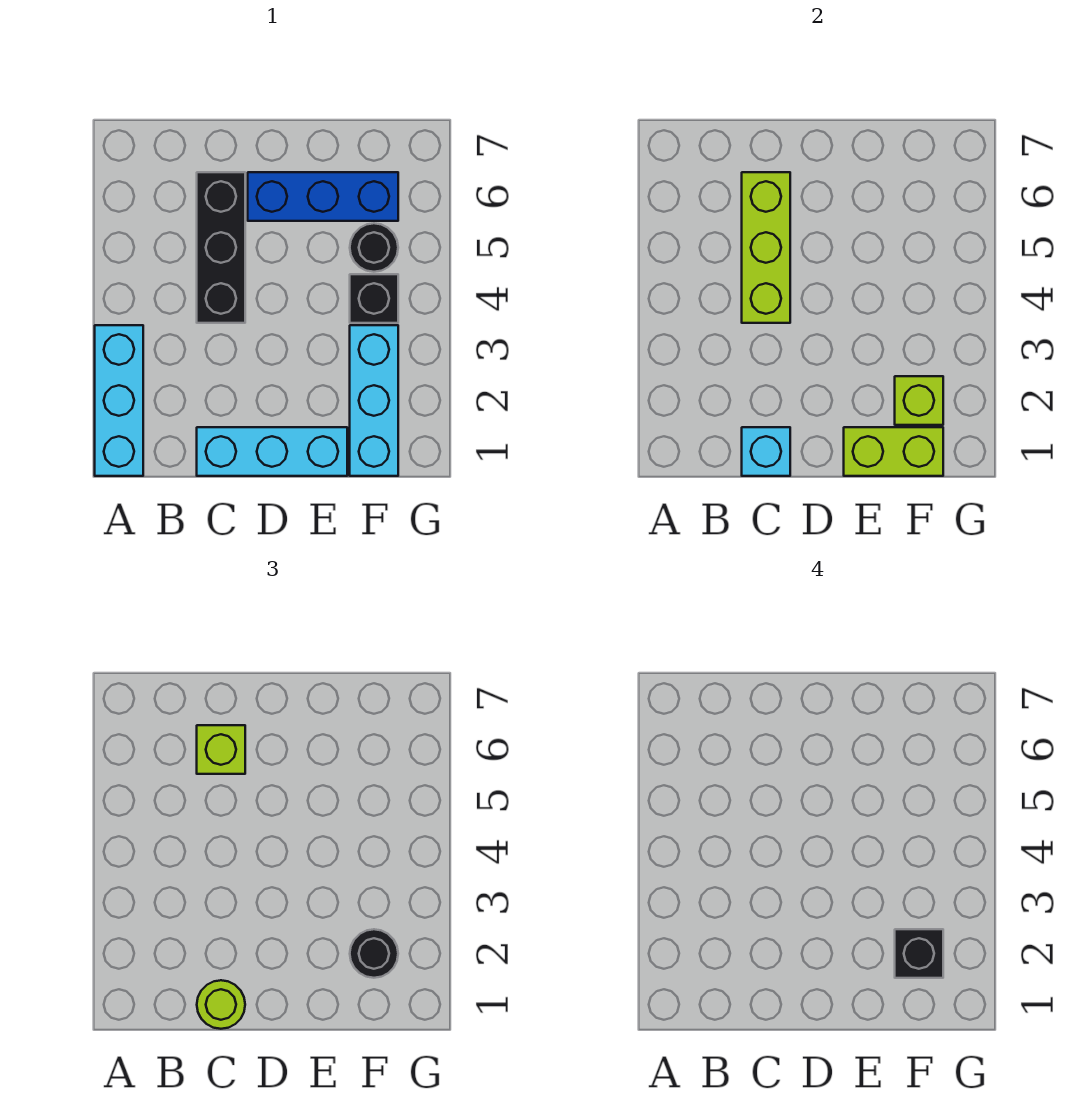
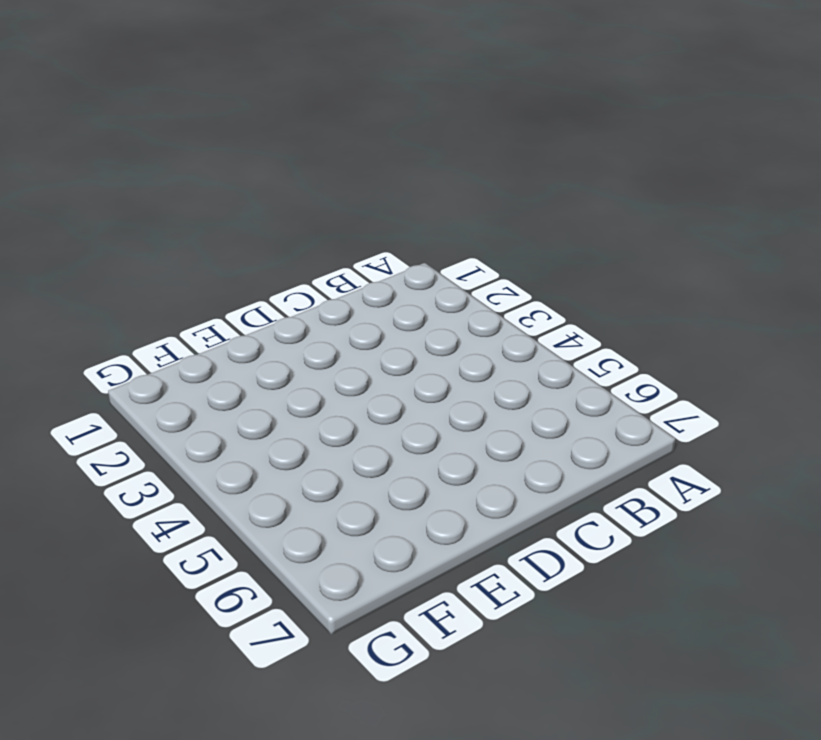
none -> cyan brick A1:A3 level 1
none -> cyan brick C1:E1 level 1
none -> black brick C4:C6 level 1

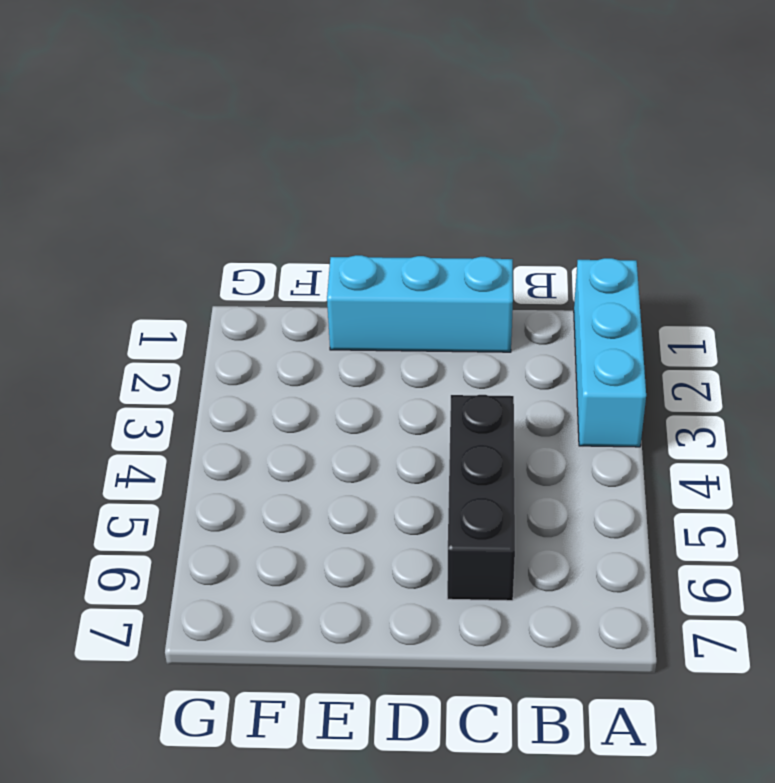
none -> blue brick D6:F6 level 1
none -> cyan brick F1:F3 level 1
none -> black brick F4 level 1

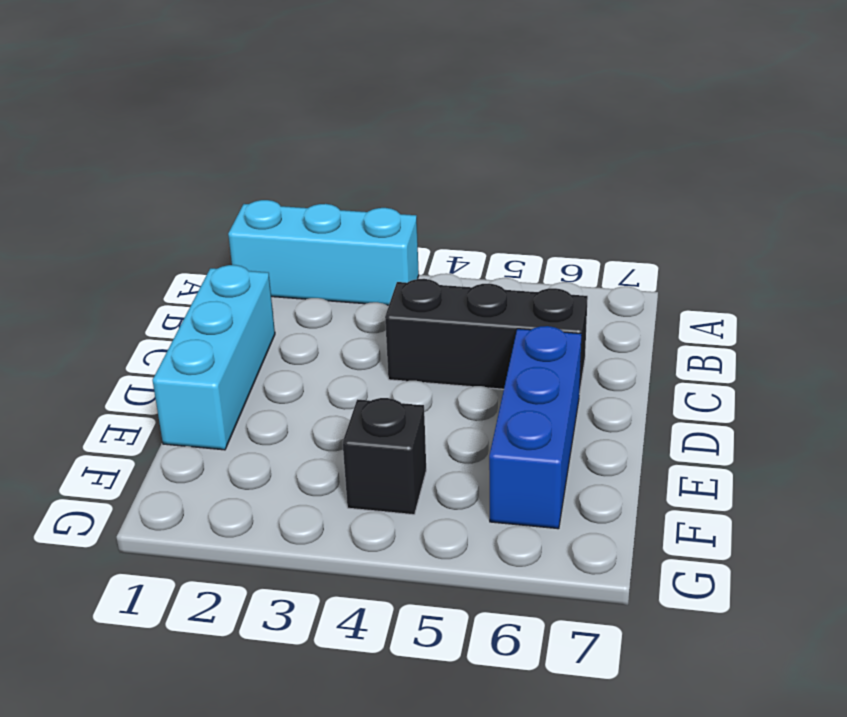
none -> cyan brick F1:F3 level 1
none -> black round brick F5 level 1
none -> cyan brick C1 level 2

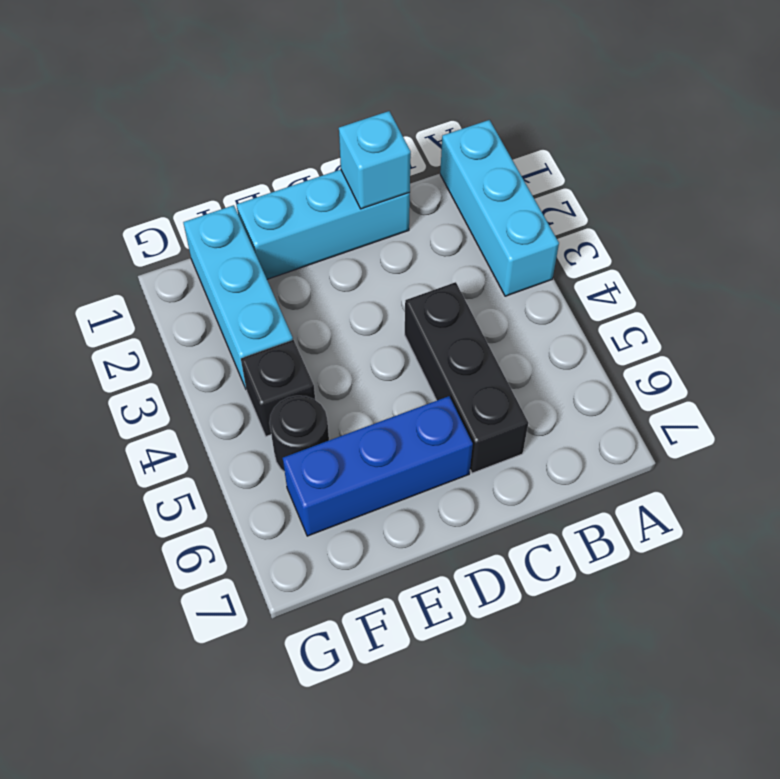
none -> lime brick C4:C6 level 2
none -> lime brick E1:F1 level 2
none -> lime brick F2 level 2

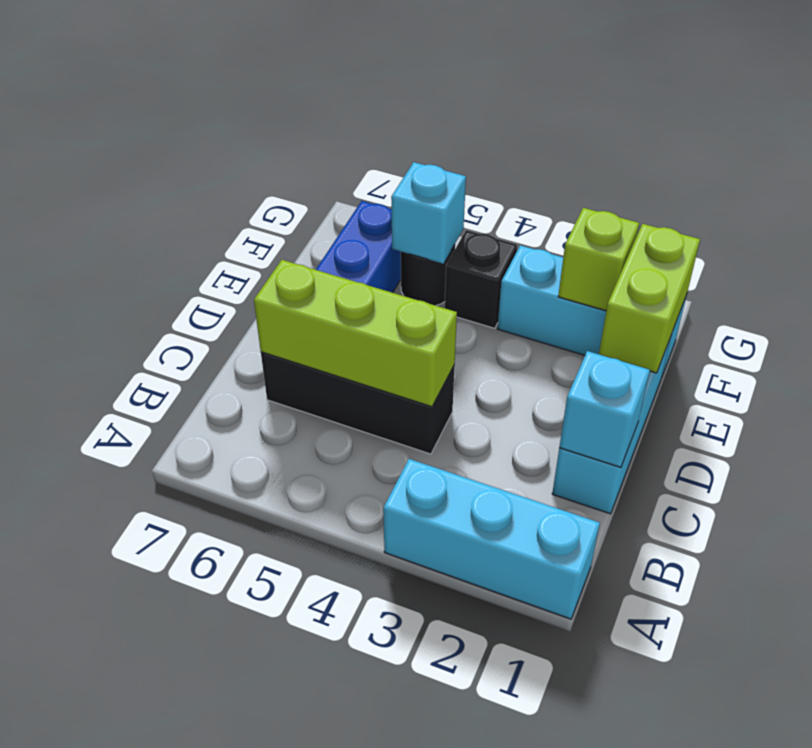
cyan brick F5 level 2 -> none
none -> lime round brick C1 level 3
none -> lime brick C6 level 3
none -> black round brick F2 level 3

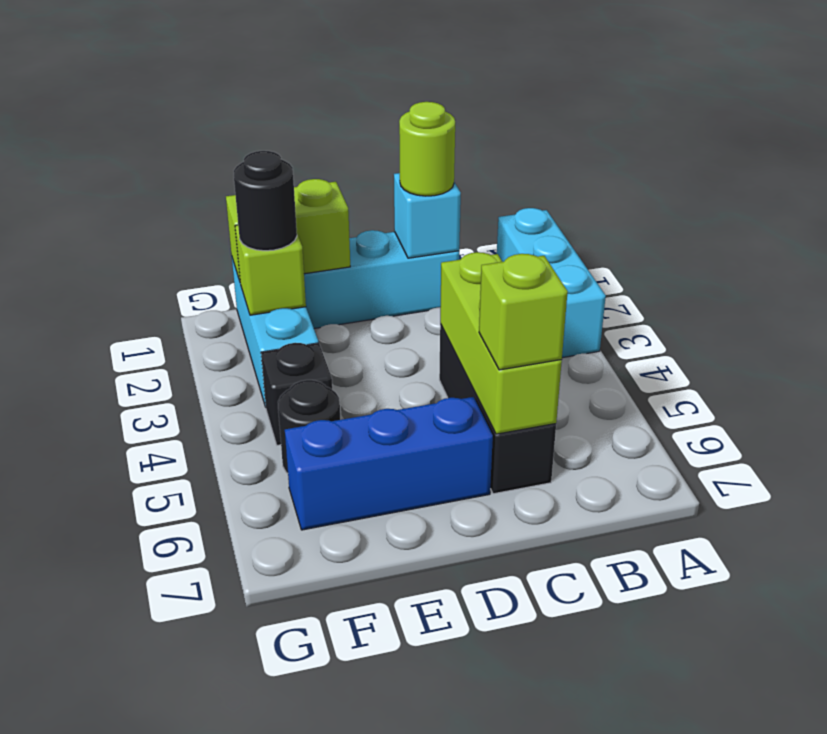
none -> black brick F2 level 4

